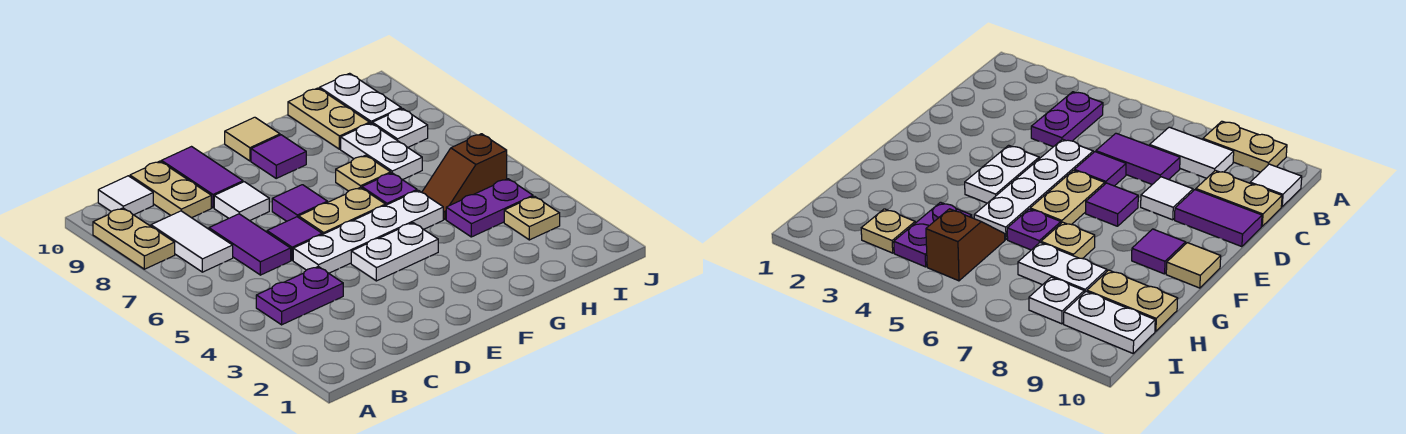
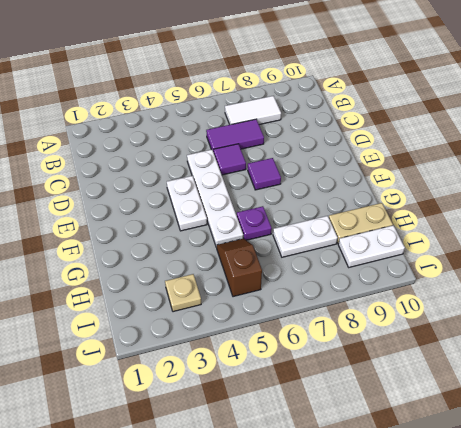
none -> tan plate A8:A9 level 1
none -> purple plate B4:C4 level 1
none -> white tile B10 level 1

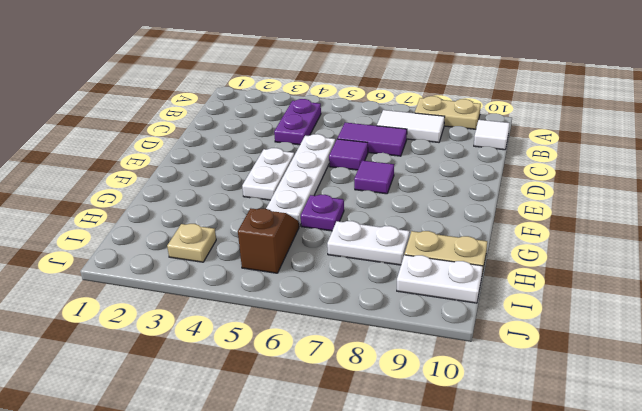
none -> tan plate C9:C10 level 1
none -> white tile D8 level 1
none -> purple tile D9:D10 level 1

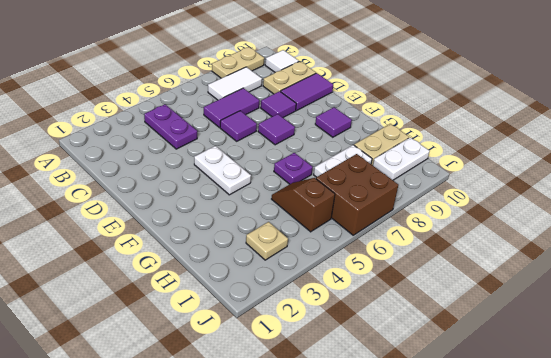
purple tile D8 level 1 -> white tile D8 level 1
brown brick I6:J7 level 1 -> none
none -> white plate D5:G5 level 1
none -> tan plate E6:F6 level 1
none -> tan tile F10 level 1

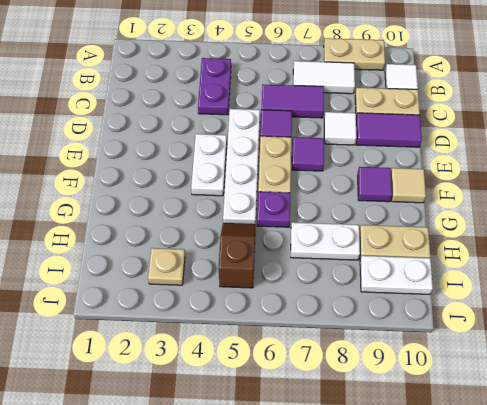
none -> tan plate G7 level 1
none -> purple plate H4:I4 level 1
none -> white plate I8 level 1

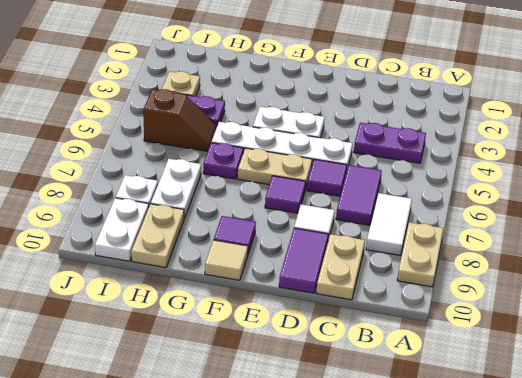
none -> white tile B10 level 1
none -> tan plate G7 level 1

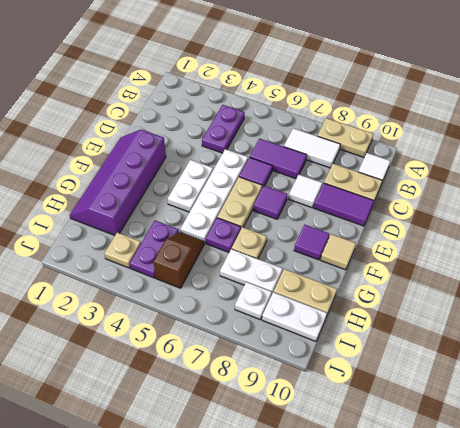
purple slope E1:H2 level 1 top 2 -> none

